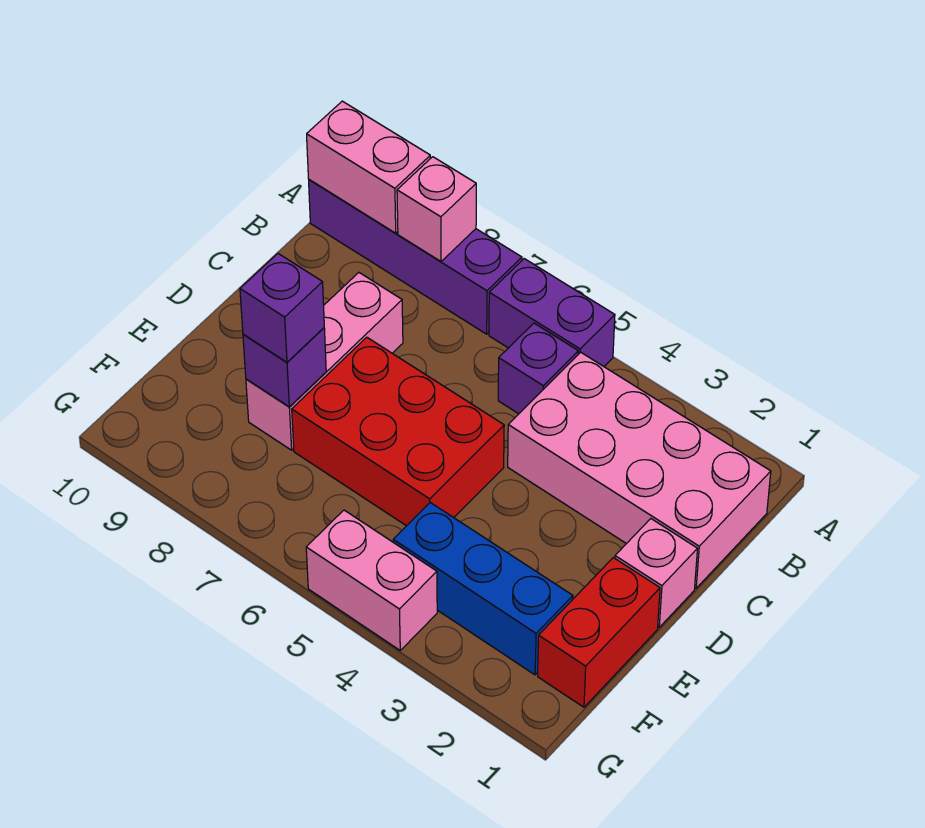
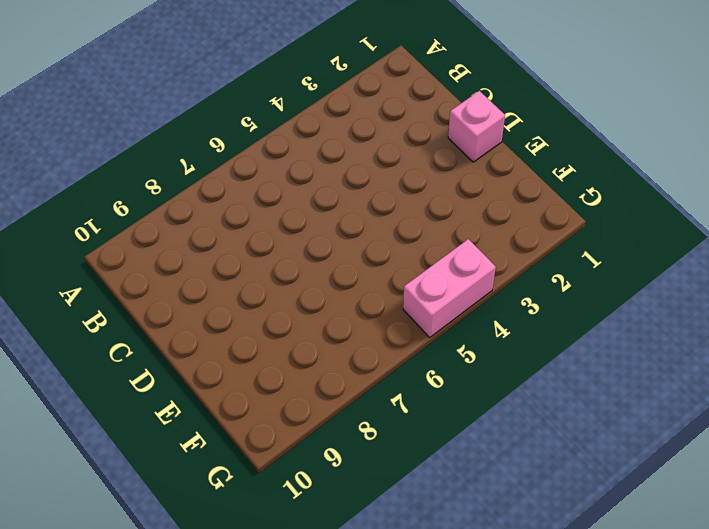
none -> purple brick A5:A6 level 1
none -> purple brick A7:A10 level 1
none -> pink brick B1:C4 level 1

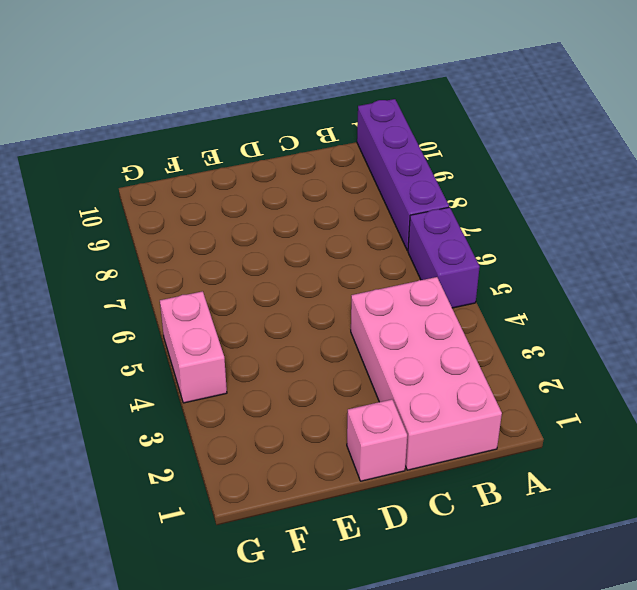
none -> purple brick B5 level 1
none -> pink brick C8:E8 level 1
none -> red brick D5:E7 level 1

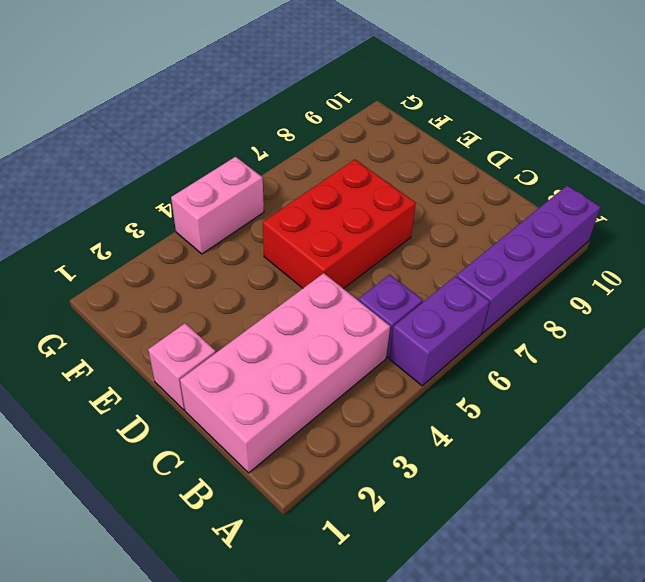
none -> pink brick C8:E8 level 1
none -> red brick E1:F1 level 1
none -> blue brick F2:F4 level 1

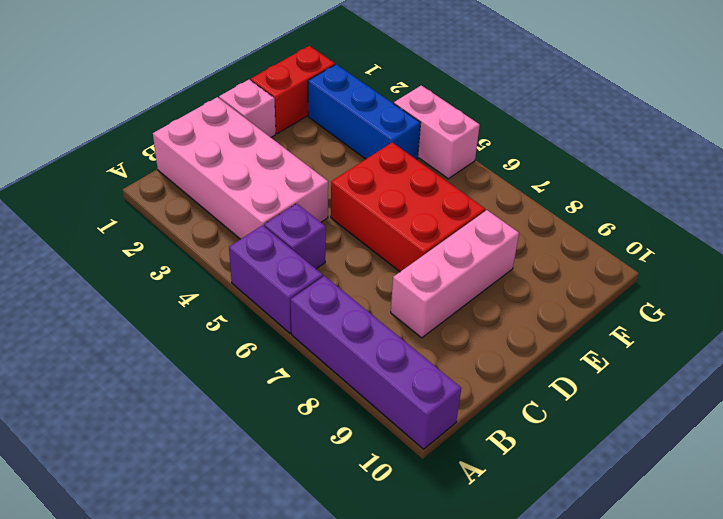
none -> pink brick A8 level 2
none -> pink brick A9:A10 level 2
none -> purple brick E8 level 2

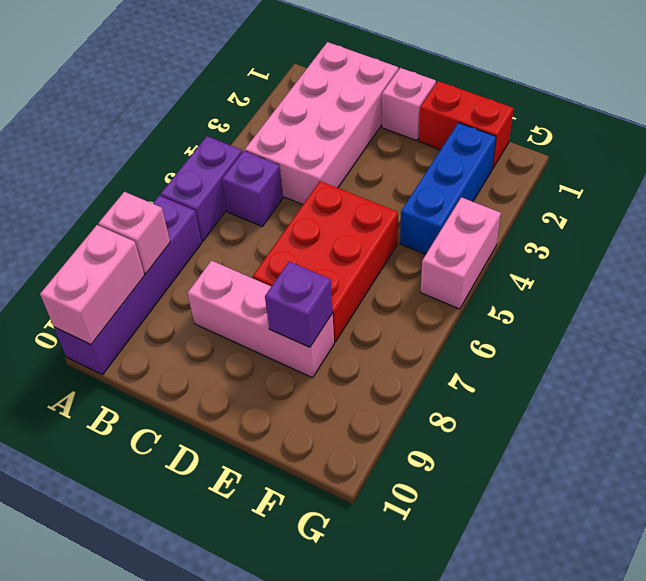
none -> purple brick E8 level 3

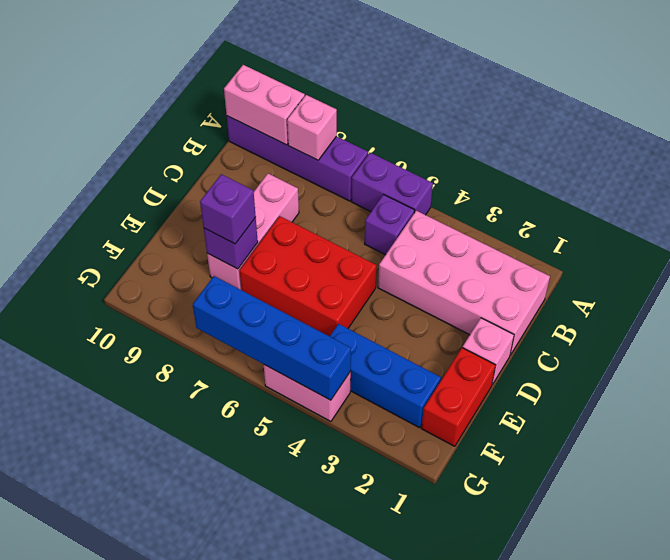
blue brick G4:G7 level 2 -> none

